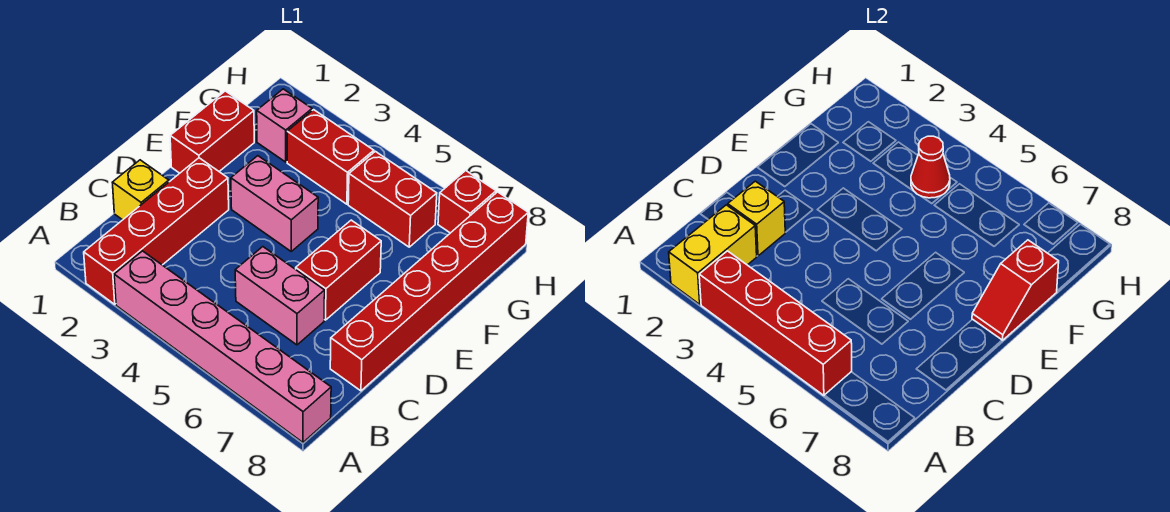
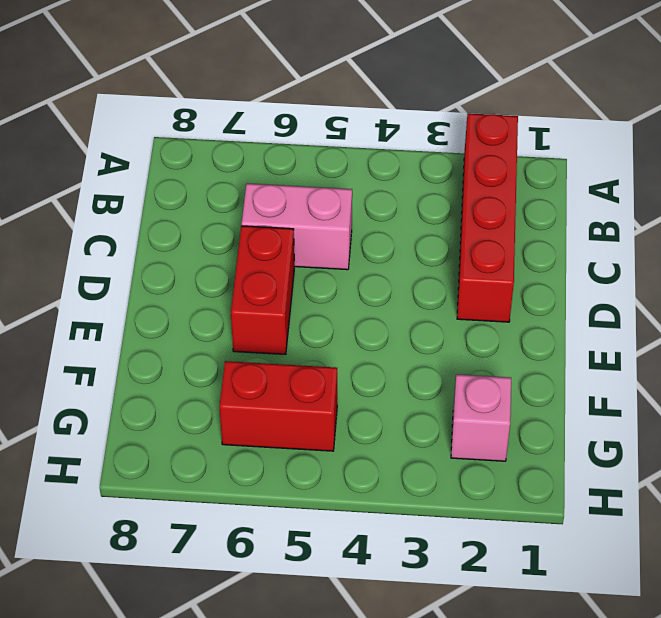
none -> pink brick A3:A8 level 1
none -> yellow brick C1 level 1
none -> red brick C8:H8 level 1

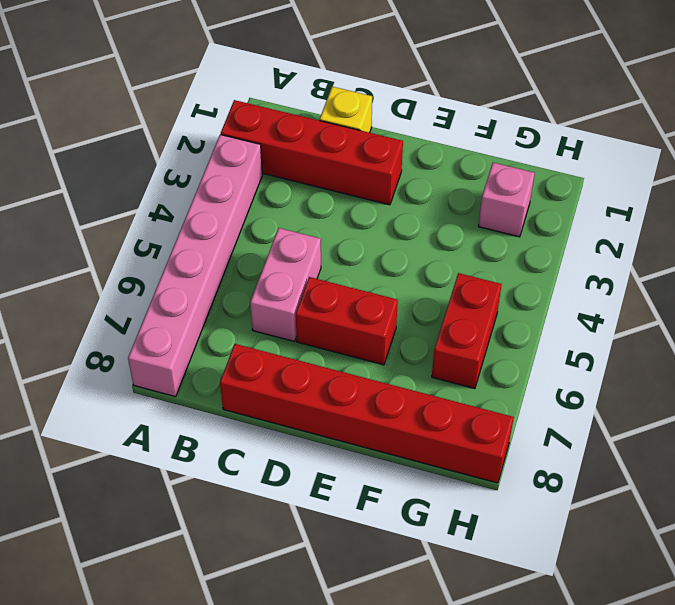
none -> red brick E1:F1 level 1
none -> pink brick E3:E4 level 1
none -> red brick G3:G4 level 1

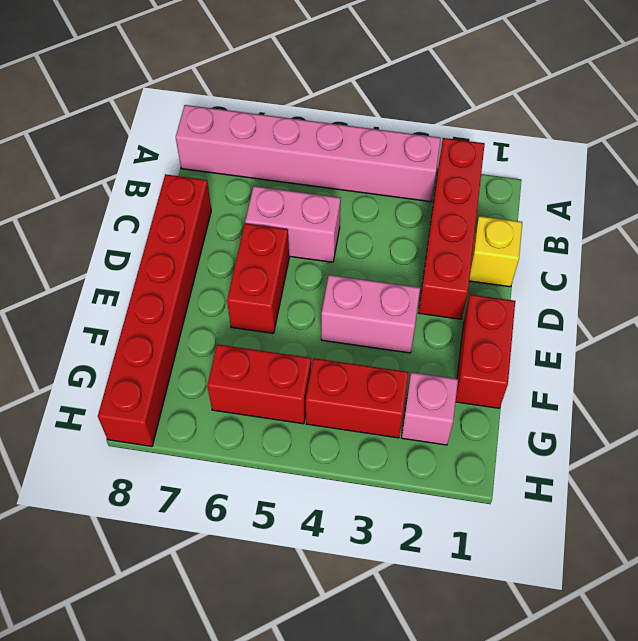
none -> red brick H7 level 1
none -> yellow brick A2:B2 level 2
none -> red brick A3:A6 level 2

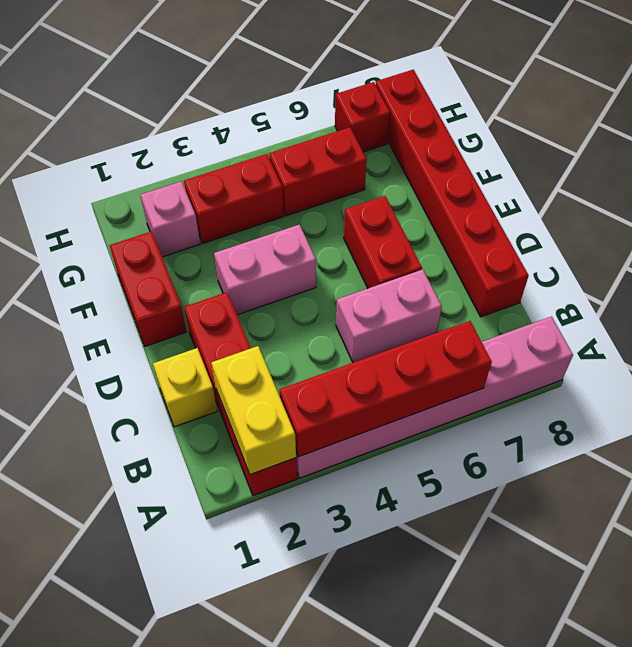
none -> yellow brick C2 level 2
none -> red slope E8:F8 level 2 top F
none -> red cone G4 level 2

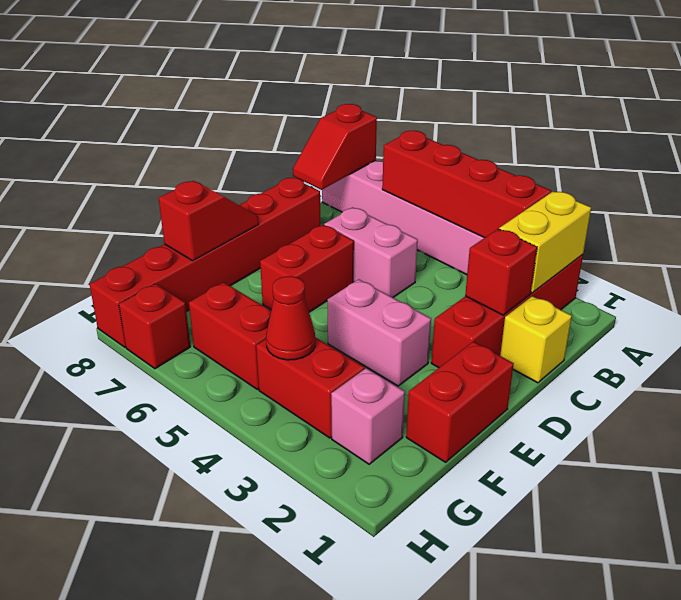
red slope A8:B8 level 2 top A -> none
red brick C2 level 2 -> yellow brick C2 level 2

